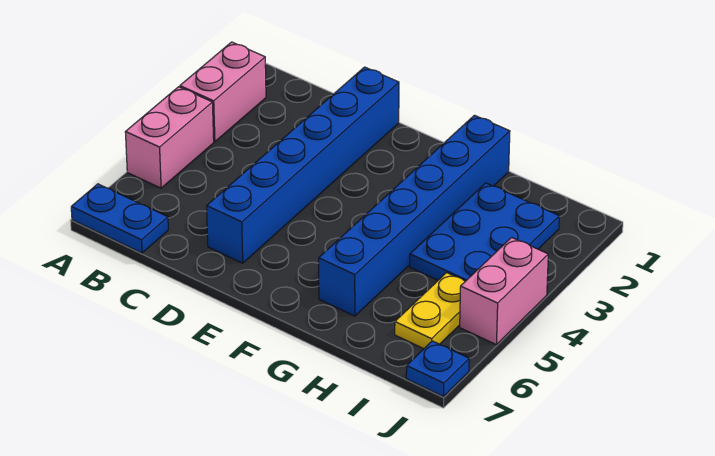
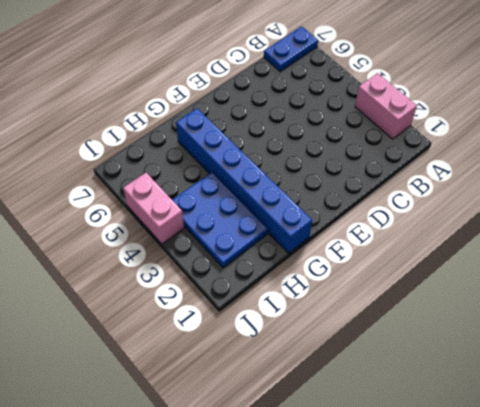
none -> pink brick A4:A5 level 1
none -> blue brick D1:D6 level 1

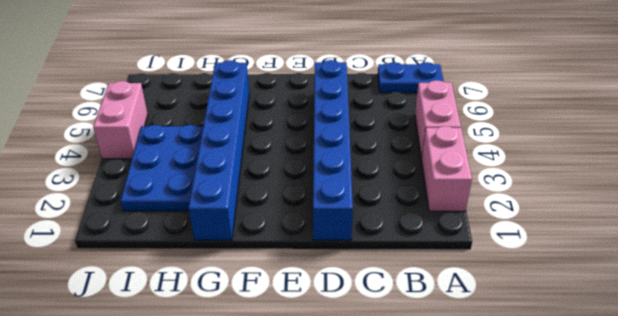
none -> yellow plate I5:I6 level 1
none -> blue plate J7 level 1

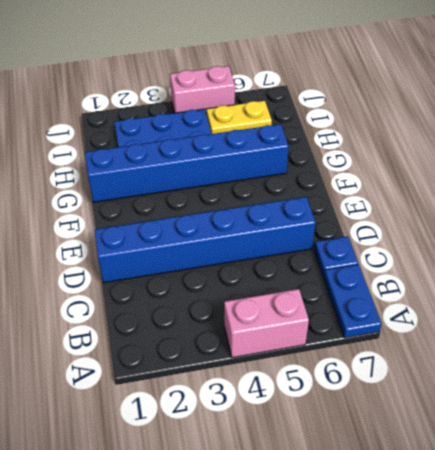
blue plate C7 level 1 -> blue plate J7 level 1
none -> pink brick A2:A3 level 1

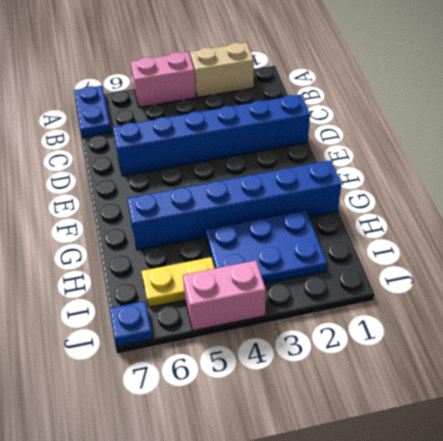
tan brick A2:A3 level 1 -> pink brick A2:A3 level 1

